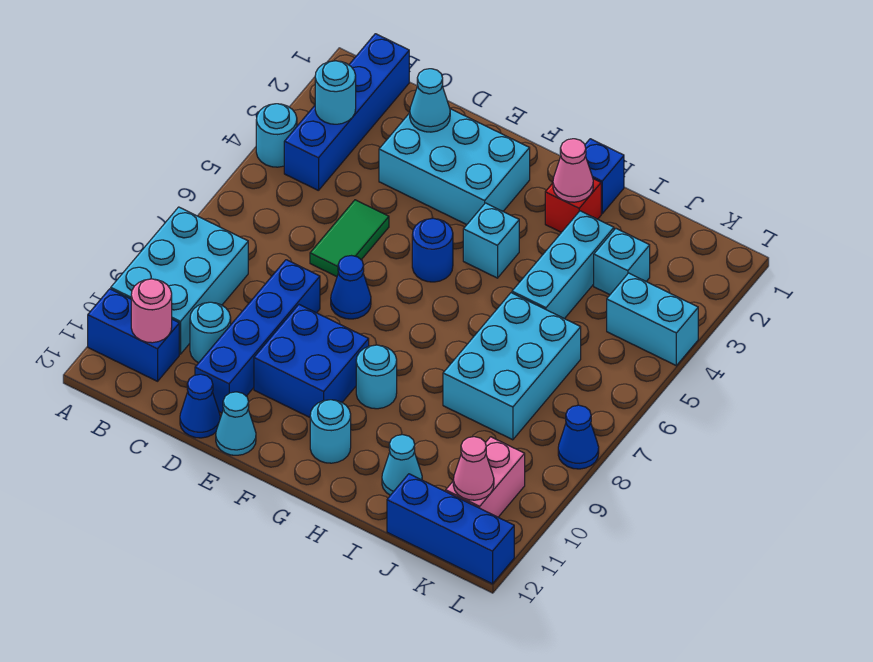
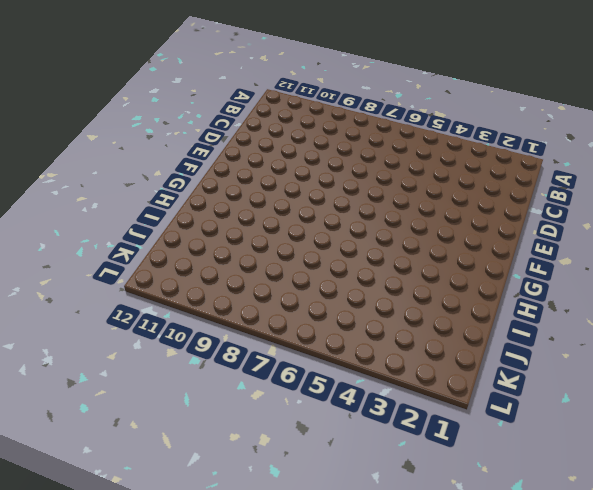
none -> cyan round brick A4 level 1
none -> cyan brick A8:B10 level 1
none -> blue brick A11:B11 level 1
none -> blue brick B1:B4 level 1

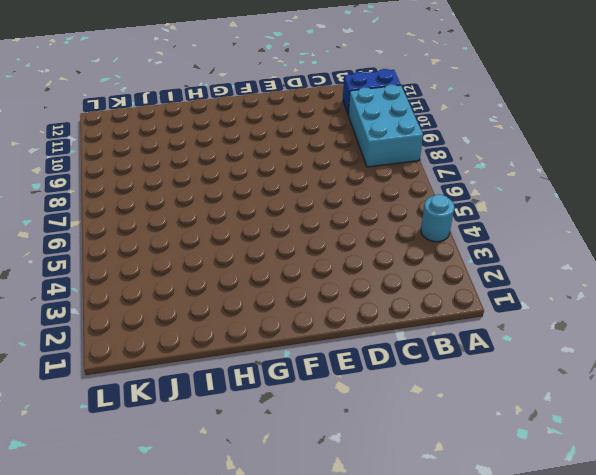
none -> blue brick B1:B4 level 1
none -> cyan round brick C10 level 1
none -> cyan brick D2:F3 level 1
none -> green tile D5:D6 level 1

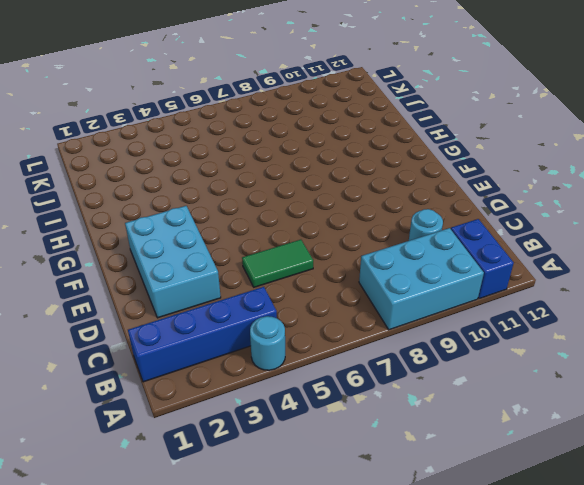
none -> blue brick D8:D11 level 1
none -> blue cone D12 level 1
none -> blue cone E7 level 1
none -> blue brick E9:F10 level 1

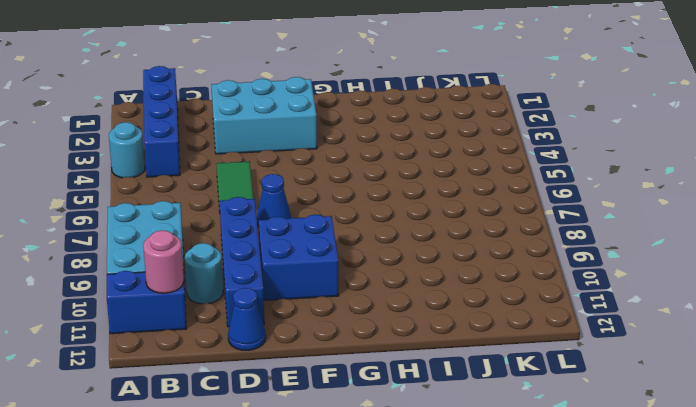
none -> cyan cone E12 level 1
none -> blue round brick F5 level 1
none -> cyan brick G4 level 1
none -> cyan round brick G9 level 1

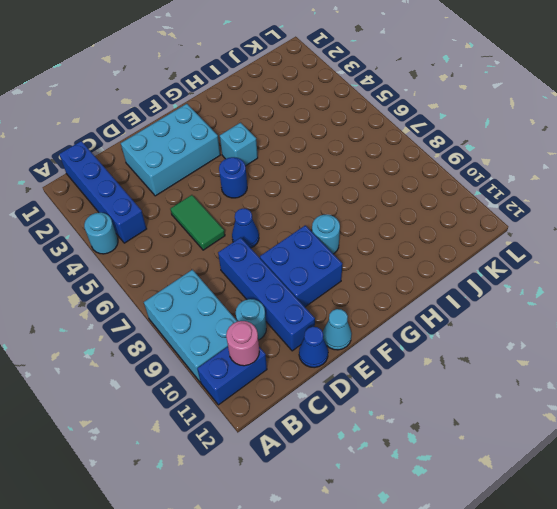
none -> cyan round brick G11 level 1
none -> blue brick H1 level 1
none -> red brick H2 level 1
none -> cyan brick I3:I5 level 1

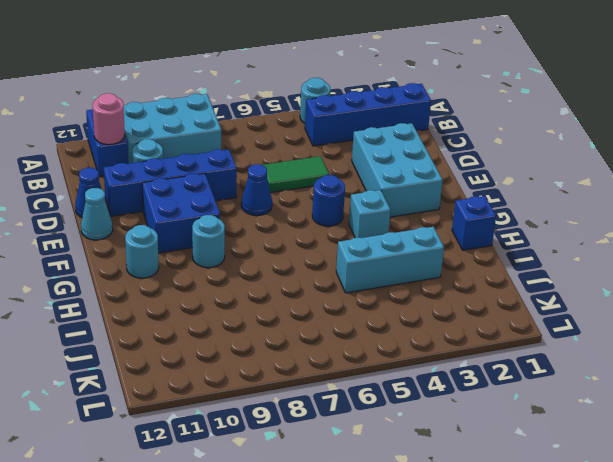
none -> red brick H2 level 1
none -> cyan brick I6:J8 level 1
none -> cyan cone I11 level 1
none -> cyan brick J3 level 1

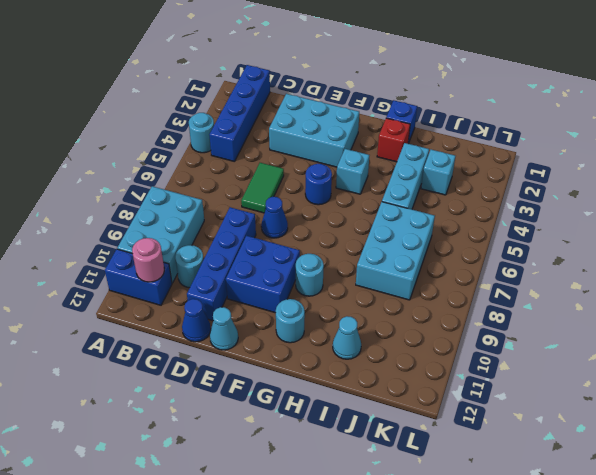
none -> blue brick J12:L12 level 1
none -> cyan brick K4:L4 level 1
none -> pink brick K10:K11 level 1
none -> blue cone L8 level 1

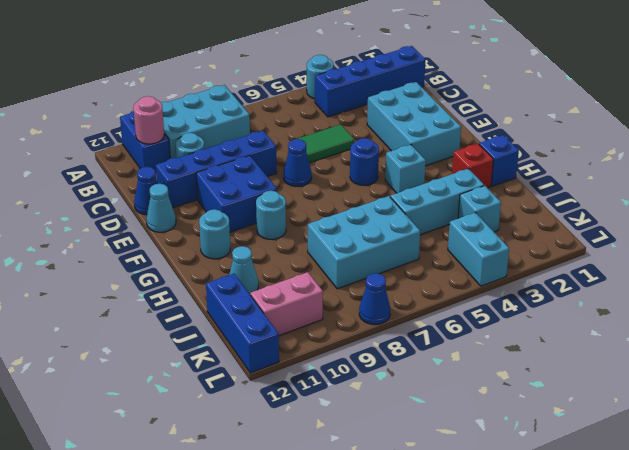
none -> cyan round brick B3 level 2
none -> cyan cone D2 level 2
none -> pink cone H2 level 2
none -> pink cone K11 level 2

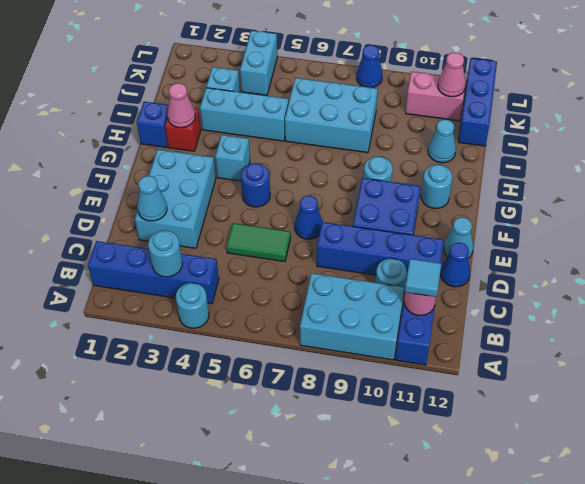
cyan tile B11 level 3 -> none

